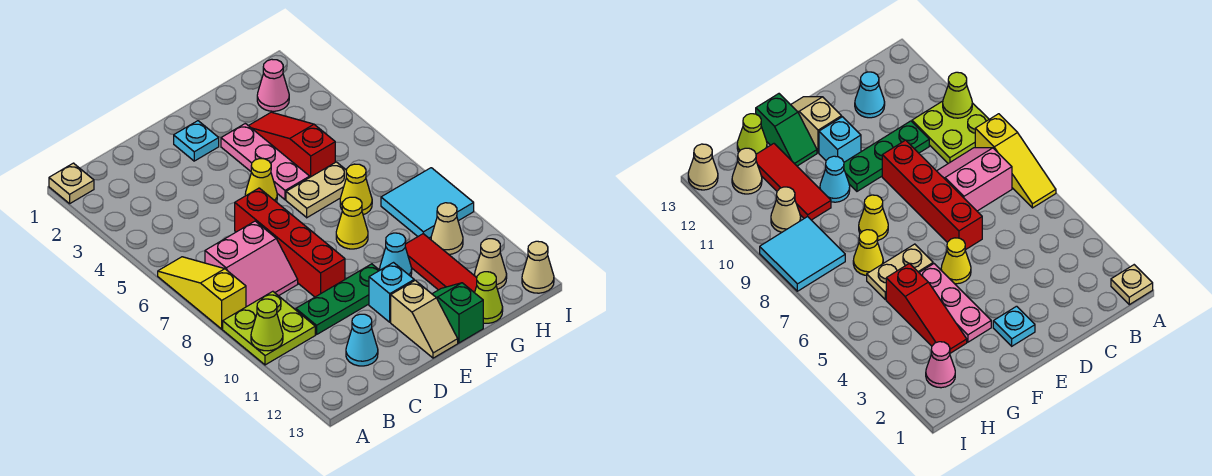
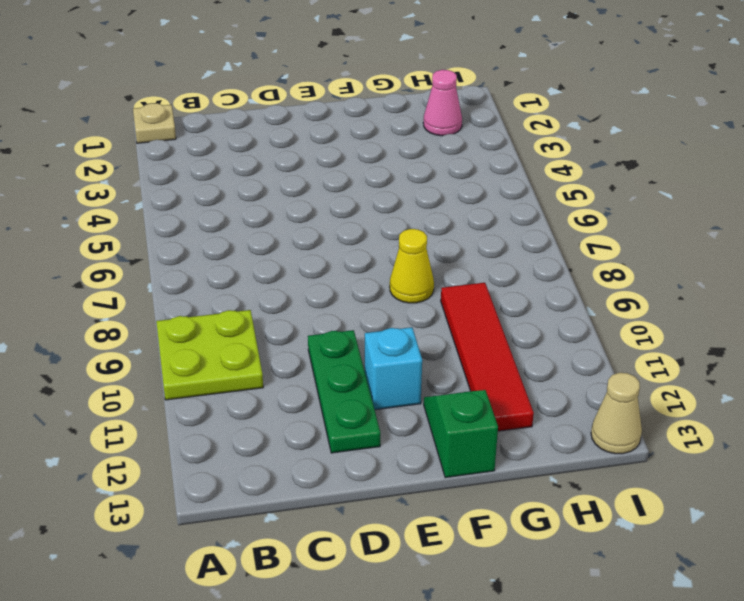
green plate D10:D12 level 1 -> green plate C10:E10 level 1
red tile G9:G12 level 1 -> red tile G10:G12 level 1
none -> yellow slope A6:A8 level 1 top 8
none -> pink slope B7:C8 level 1 top 7
none -> cyan cone C12 level 1

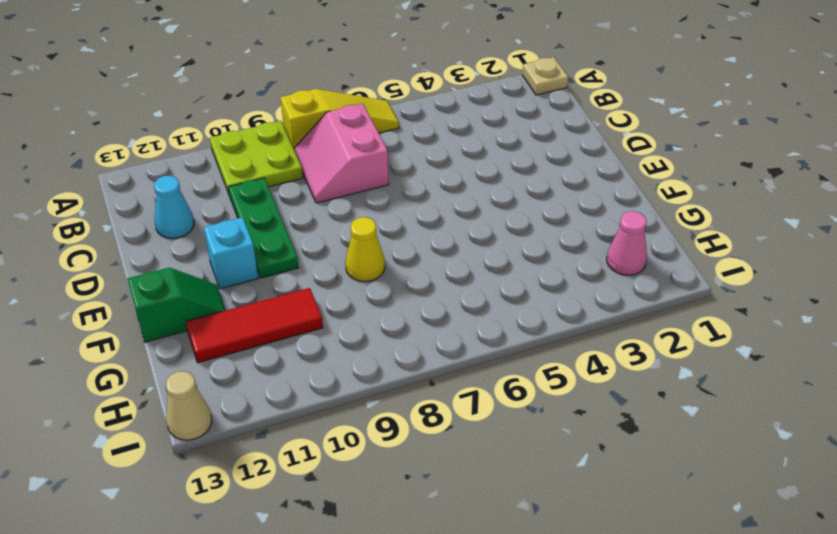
none -> red brick D6:D9 level 1
none -> cyan plate E2 level 1
none -> yellow cone E5 level 1

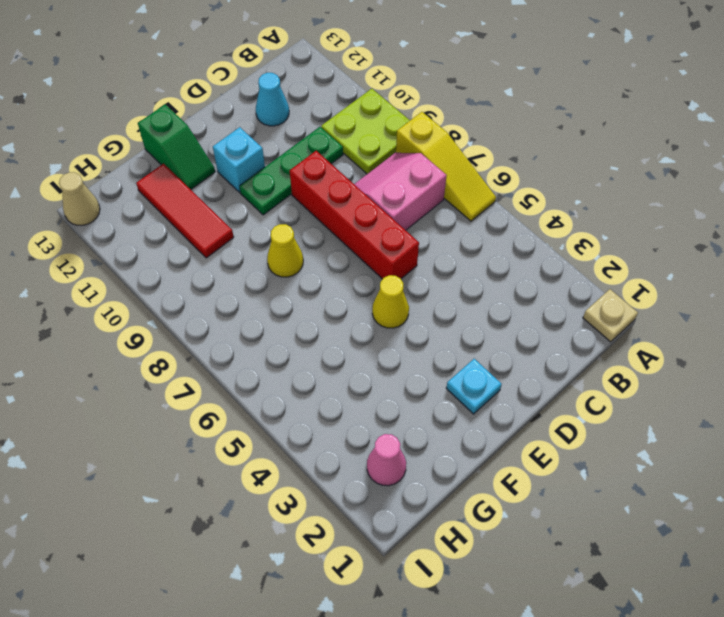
none -> tan slope E12:E13 level 1 top 12
none -> pink plate F3:F5 level 1
none -> tan plate F6:G6 level 1

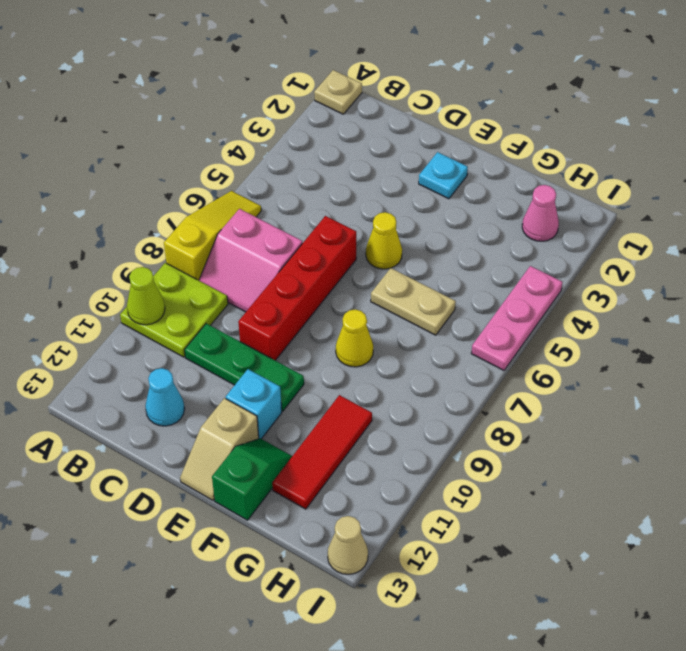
pink plate I4:I6 level 1 -> pink plate F3:F5 level 1
none -> cyan cone F10 level 1
none -> red slope G3:G5 level 1 top 5
none -> yellow cone G7 level 1

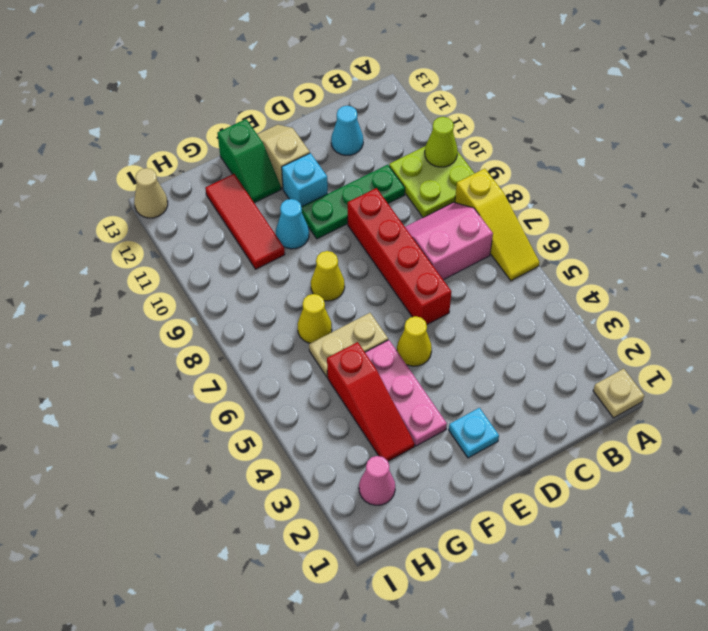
none -> lime cone G13 level 1
none -> cyan tile H8:I9 level 1
none -> tan cone H10 level 1

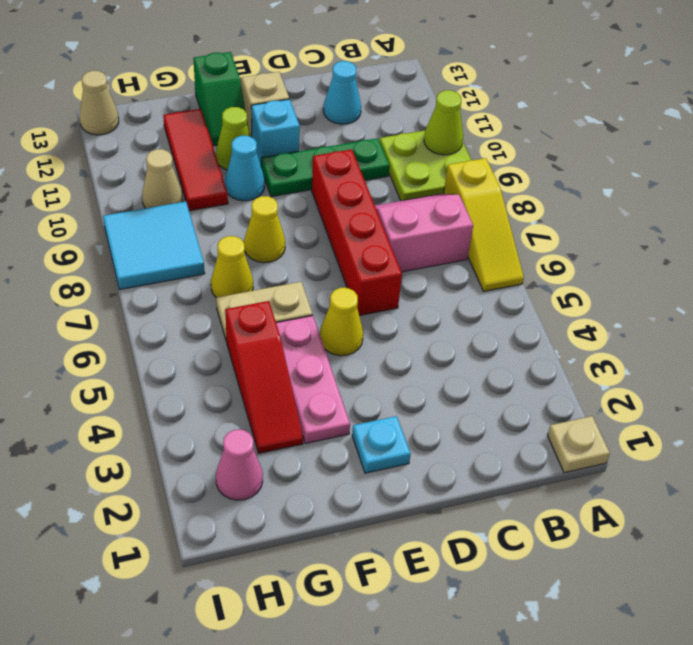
lime cone F11 level 1 -> lime cone G13 level 1
none -> tan cone H12 level 1

